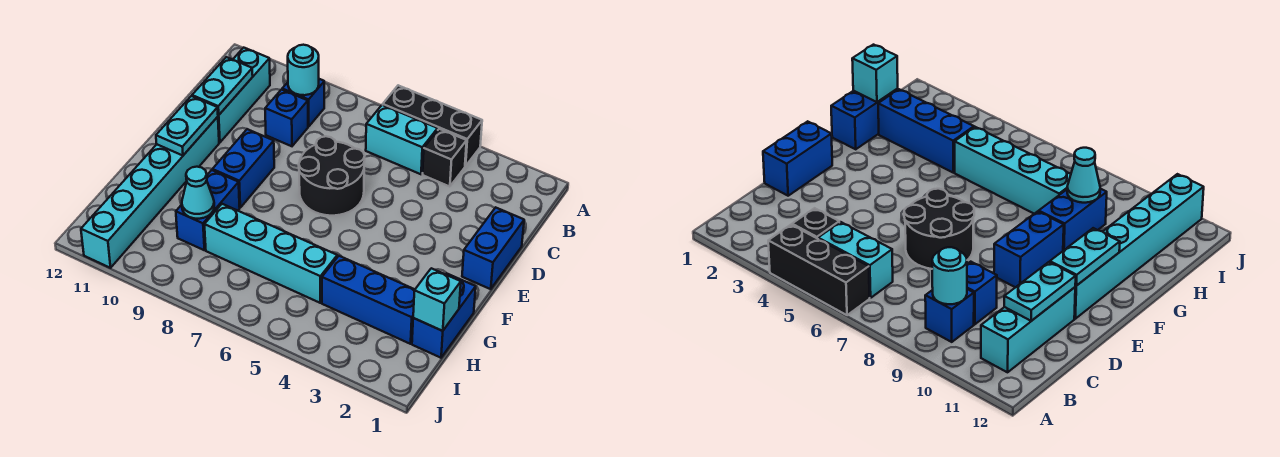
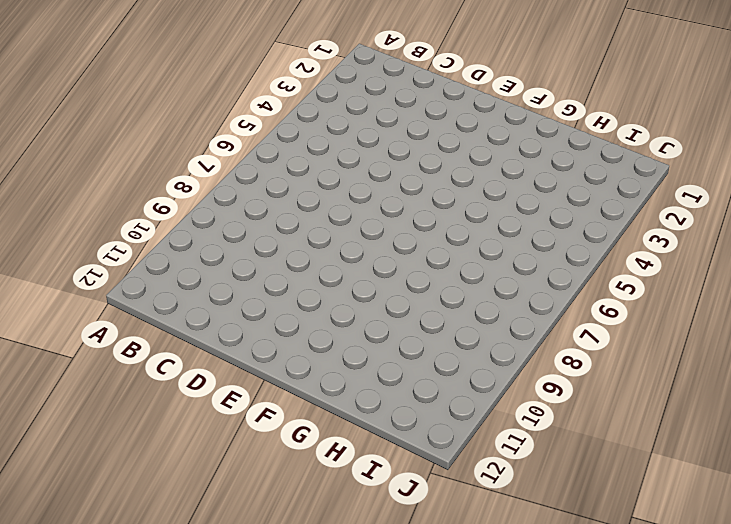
none -> black brick A4:A6 level 1
none -> black brick B4 level 1
none -> cyan brick B5:B6 level 1

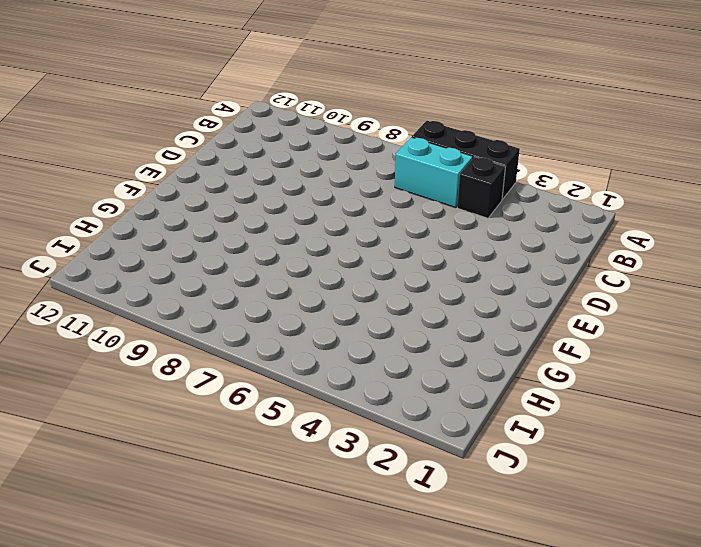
none -> blue brick B9 level 1
none -> cyan brick B11:D11 level 1
none -> blue brick C9 level 1

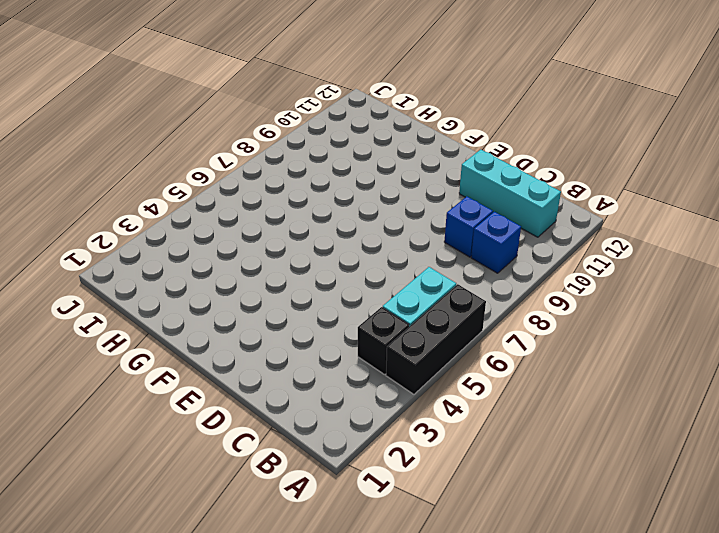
none -> blue brick D1:E1 level 1
none -> black round brick D6:E7 level 1
none -> blue brick E9:F9 level 1

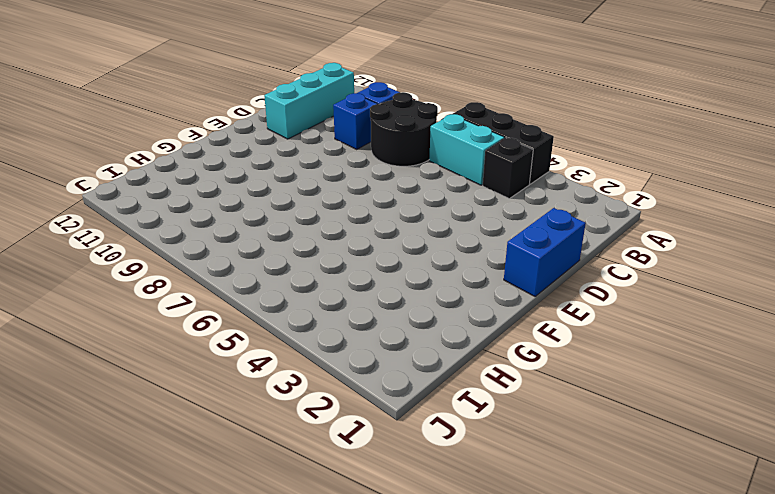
black round brick B7:C8 level 1 -> black round brick D6:E7 level 1
none -> blue brick E9:F9 level 1
none -> cyan brick E11:J11 level 1
none -> blue brick G1:H1 level 1

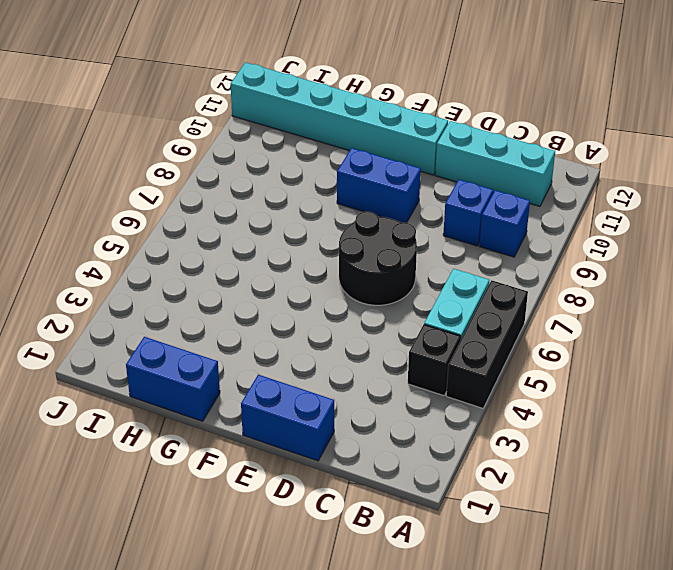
none -> blue brick G9:H9 level 1
none -> blue brick H2:H4 level 1
none -> cyan brick H5:H8 level 1

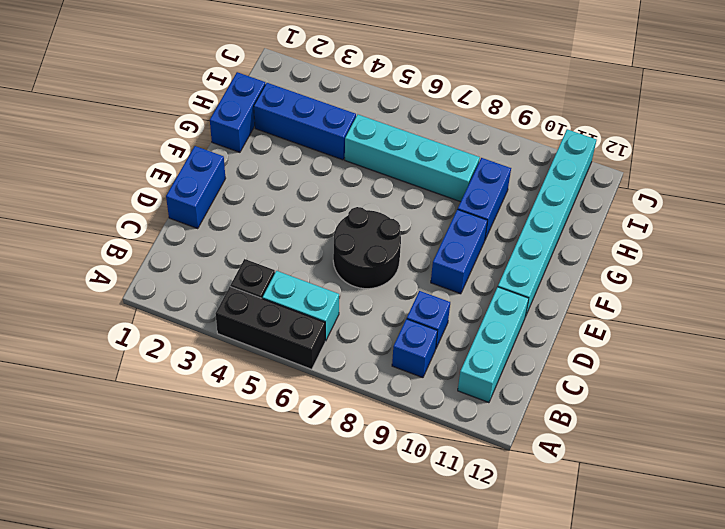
none -> cyan round brick B9 level 2
none -> cyan plate C11:D11 level 2
none -> cyan plate E11:F11 level 2

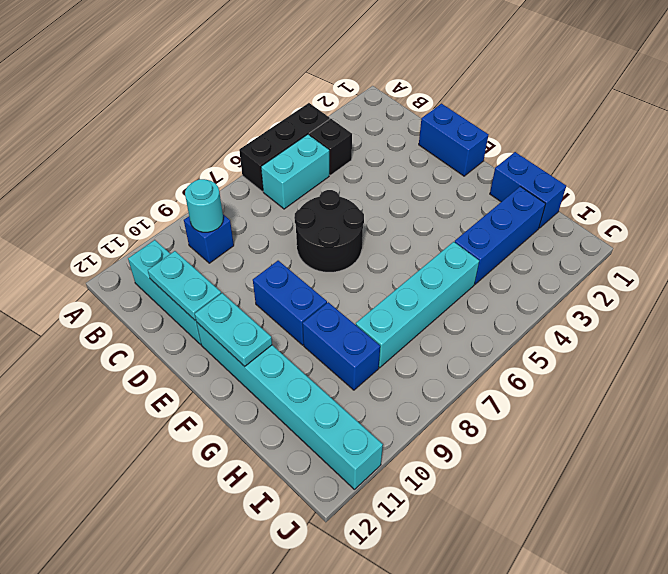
none -> blue brick C9 level 1
none -> cyan brick H1 level 2
none -> cyan cone H9 level 2

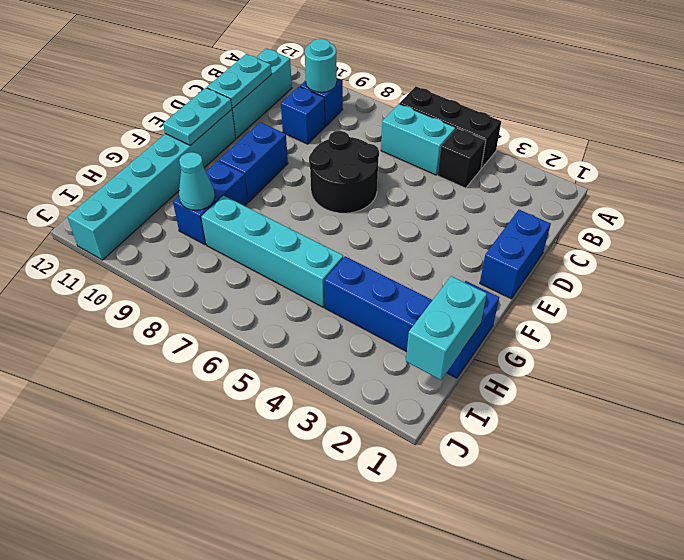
cyan brick H1:I1 level 2 -> cyan brick H1 level 2

